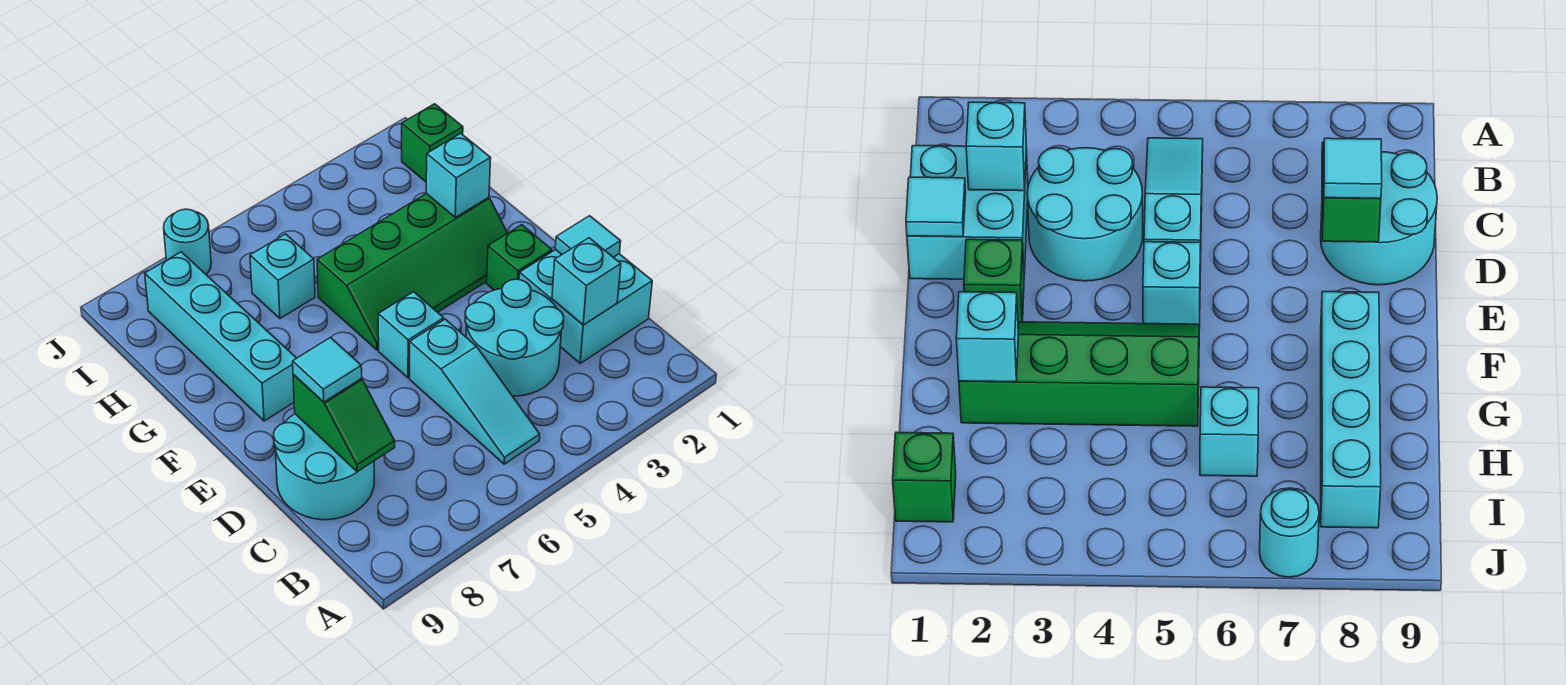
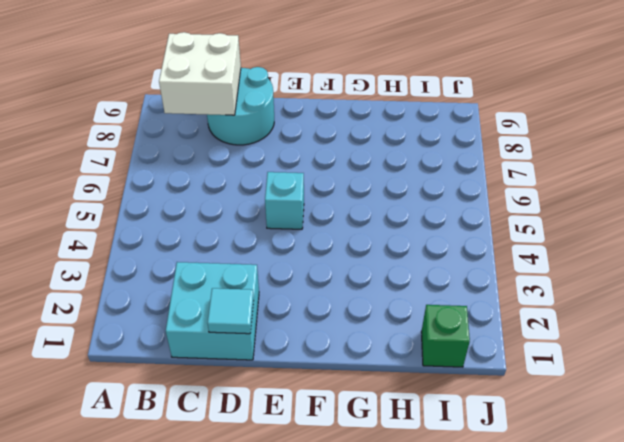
white brick B8:C9 level 2 -> green slope C8:D8 level 2 top D
none -> cyan slope B5:D5 level 1 top D
none -> cyan round brick C3:D4 level 1
none -> green brick E2 level 1

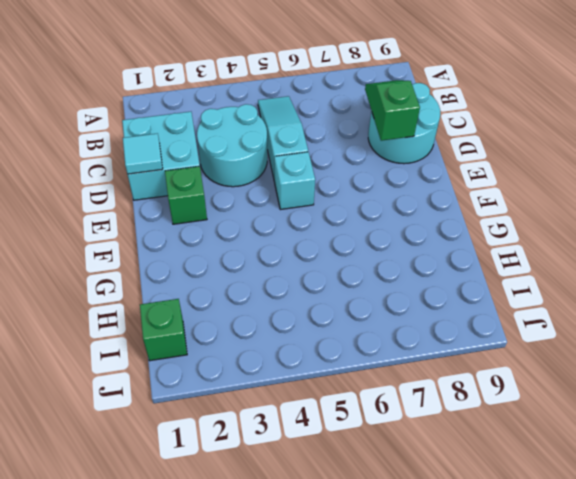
none -> green slope F2:G5 level 1 top G
none -> cyan brick F8:I8 level 1
none -> cyan brick H6 level 1

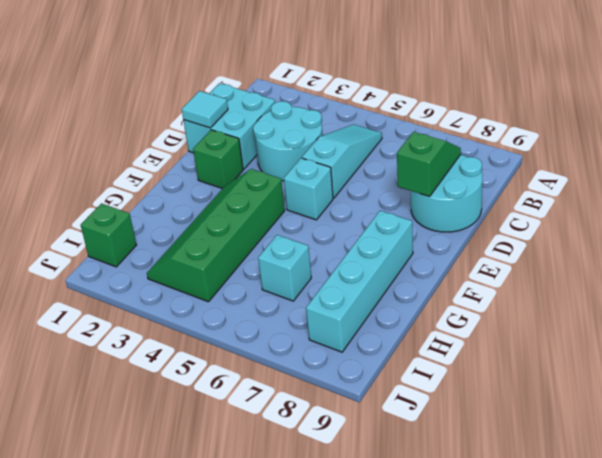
green slope F3:I4 level 1 top 4 -> green slope F2:G5 level 1 top G
none -> cyan round brick J7 level 1
none -> cyan brick C2 level 2
none -> cyan brick G2 level 2

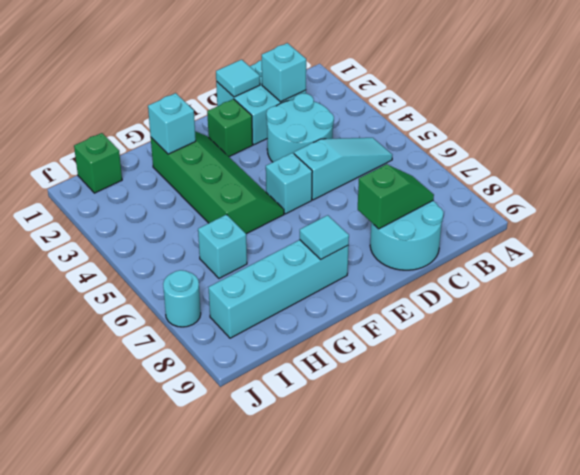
cyan tile F8 level 2 -> cyan tile D8 level 3

